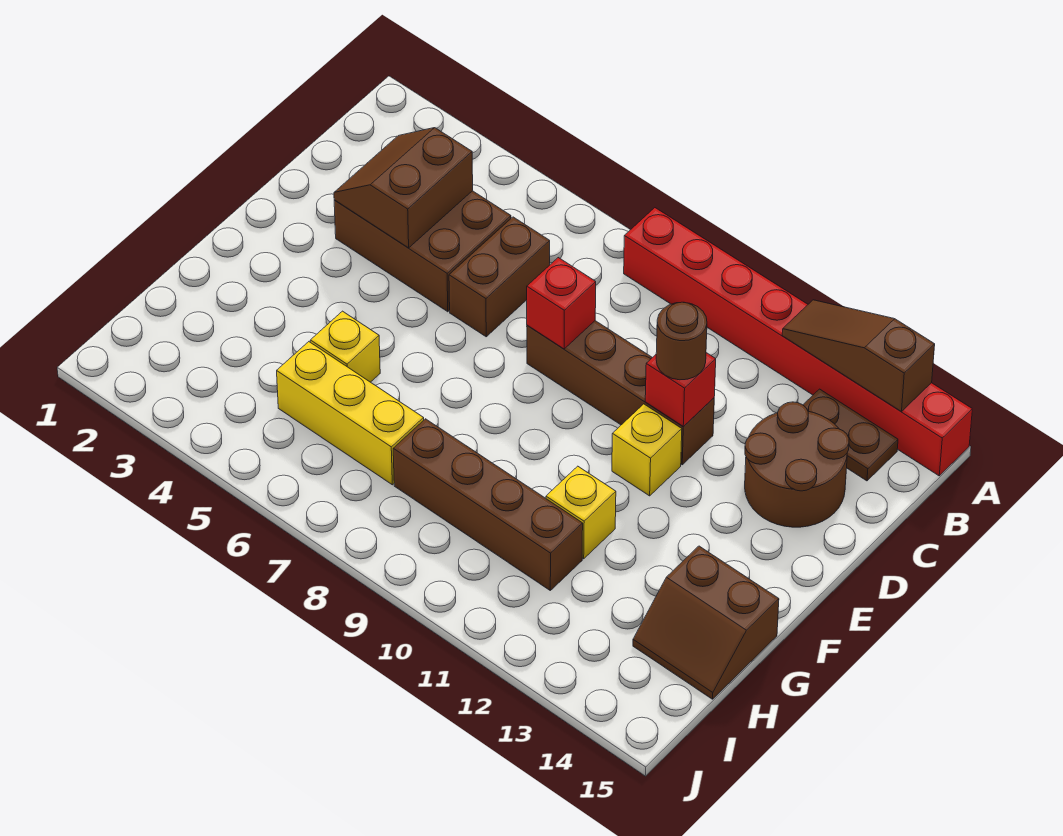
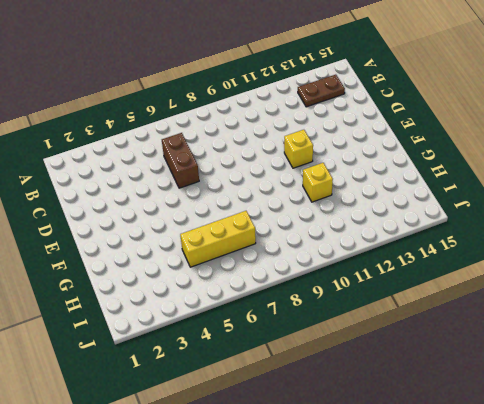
none -> red brick A8:A15 level 1
none -> brown brick C3:D5 level 1
none -> brown round brick C13:D14 level 1

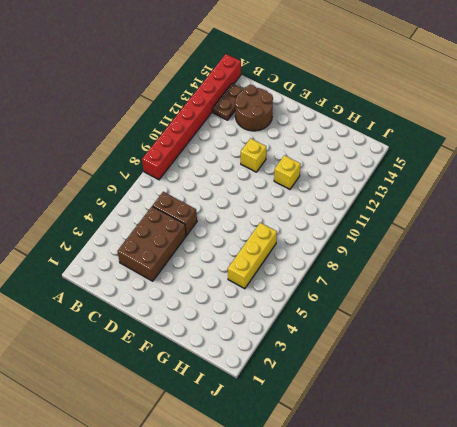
none -> brown brick D8:D11 level 1
none -> yellow brick G5 level 1
none -> brown slope G14:H15 level 1 top G

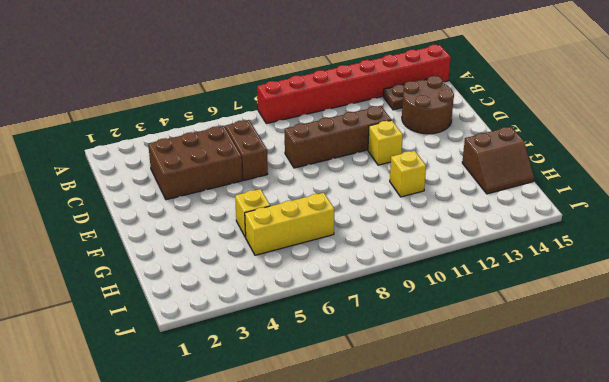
none -> brown brick H8:H11 level 1
none -> brown slope A12:A14 level 2 top 14
none -> brown slope C3:D4 level 2 top 4

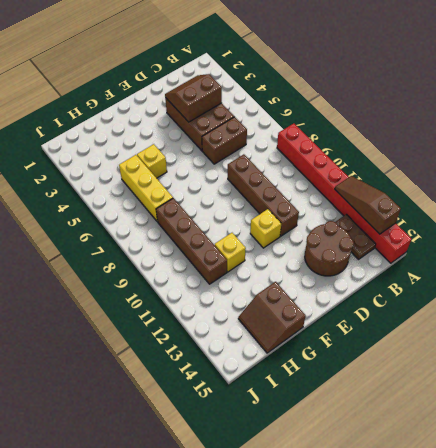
none -> red brick D8 level 2
none -> red brick D11 level 2
none -> brown round brick D11 level 3

